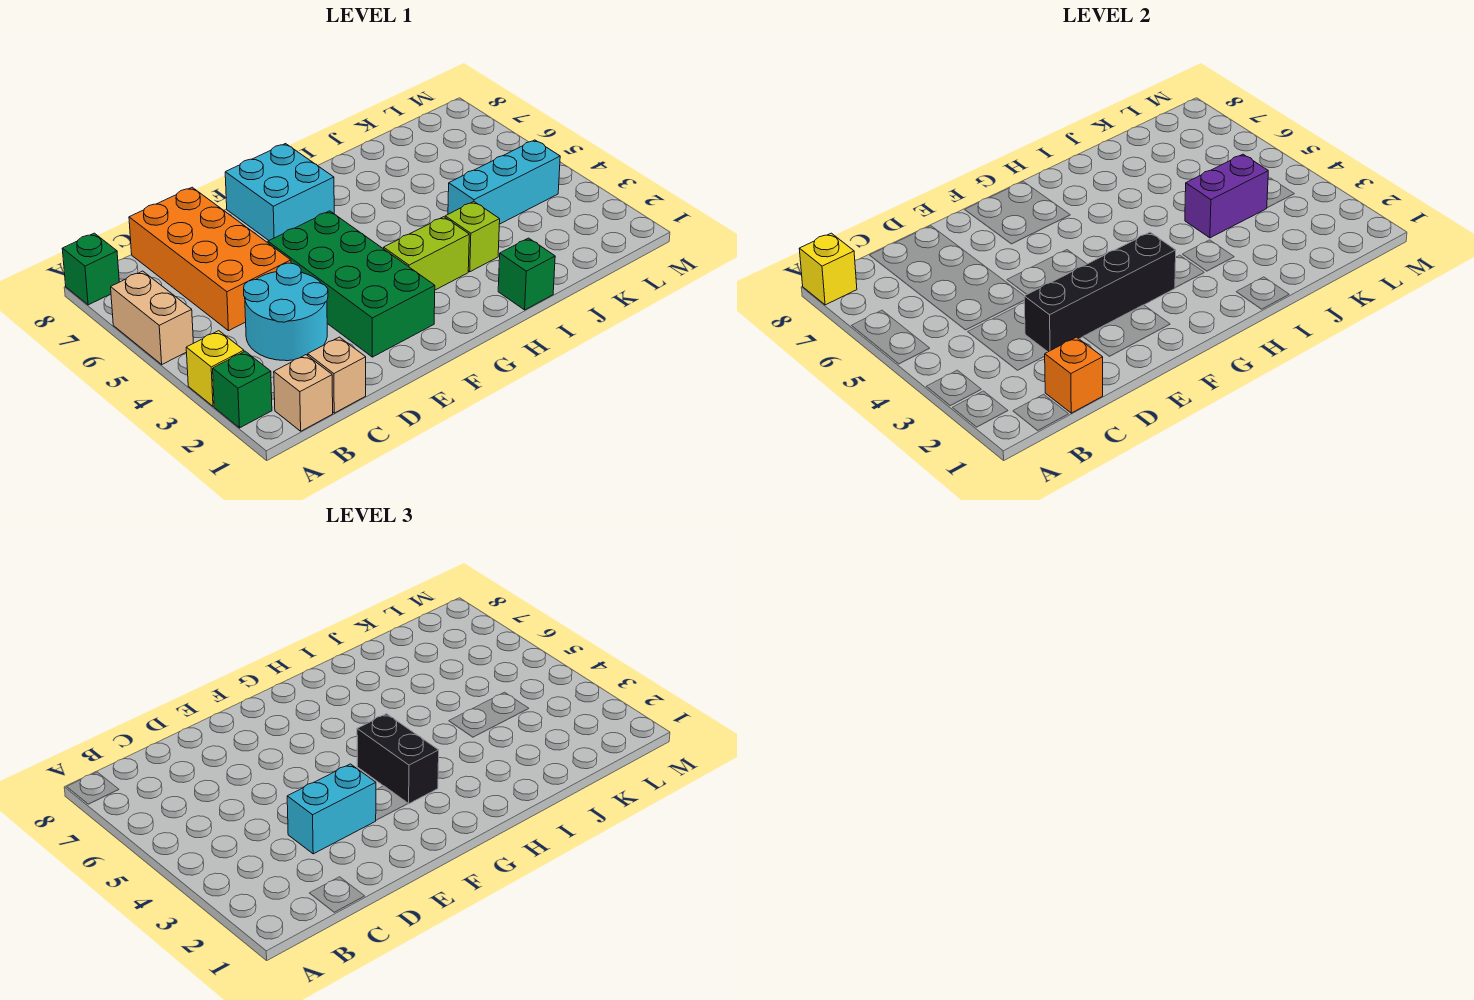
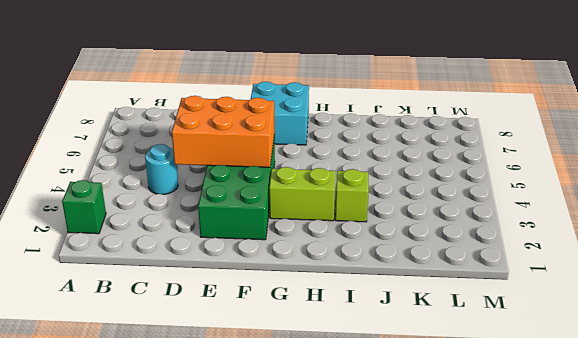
cyan round brick C4 level 1 -> cyan round brick C3:D4 level 1
orange brick D4:F5 level 2 -> none
none -> yellow brick A3 level 1
none -> tan brick A5:A6 level 1
none -> green brick A8 level 1

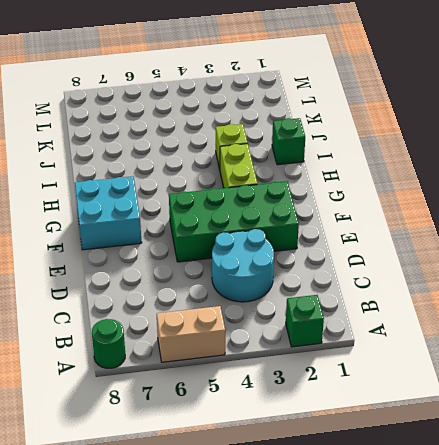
green round brick A8 level 1 -> green brick A8 level 1
none -> yellow brick A3 level 1
none -> tan brick B1 level 1
none -> tan brick C1 level 1

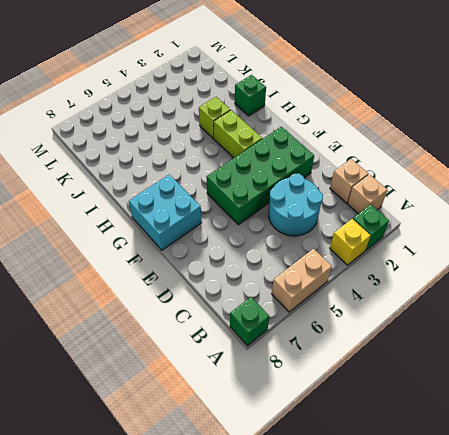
none -> orange brick C5:D8 level 1
none -> cyan brick J4:L4 level 1
none -> yellow brick A8 level 2

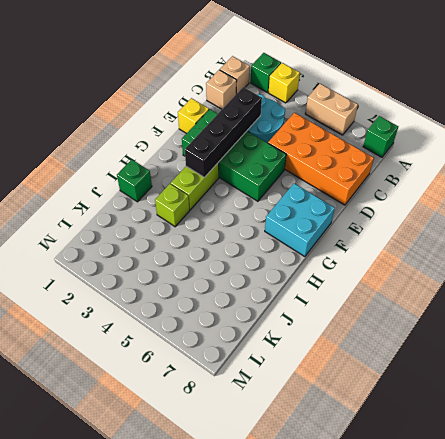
yellow brick E1 level 1 -> yellow brick A8 level 2
none -> cyan brick J4:L4 level 1
none -> orange brick C1 level 2
none -> purple brick J4:K4 level 2

